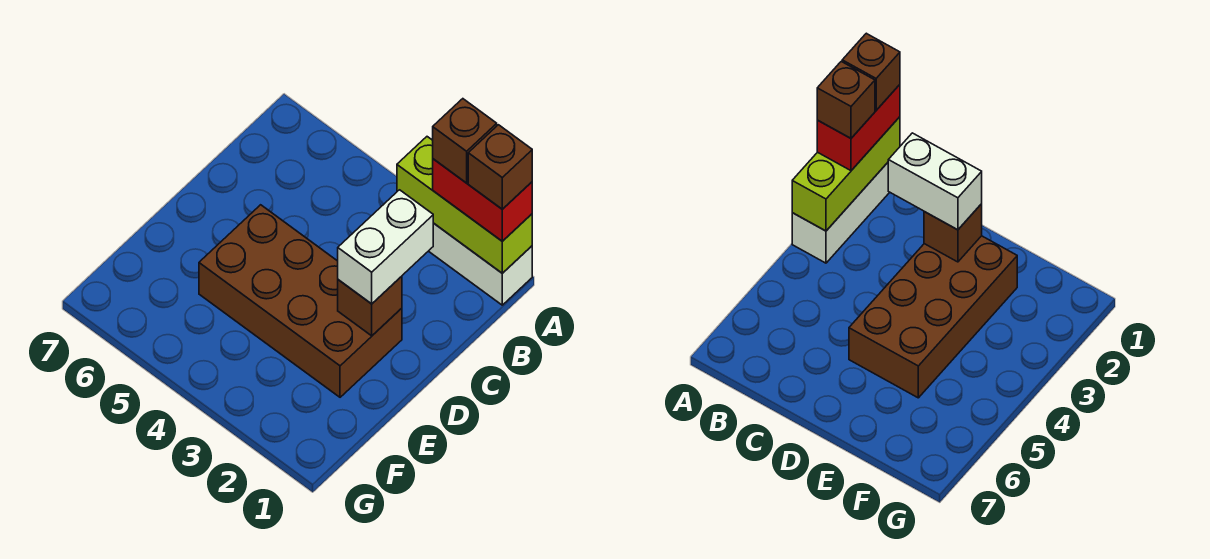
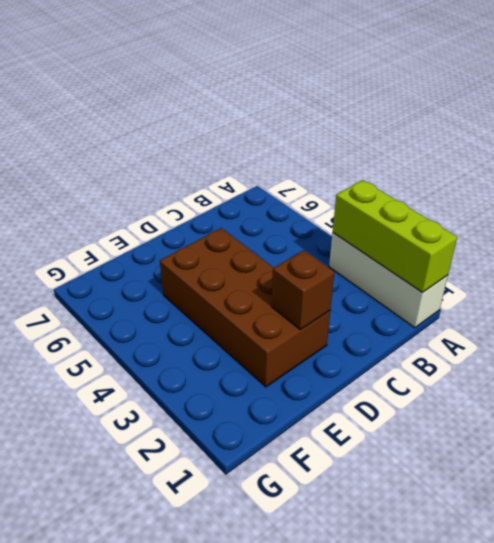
none -> red brick A1:A2 level 3
none -> white brick C2:D2 level 3

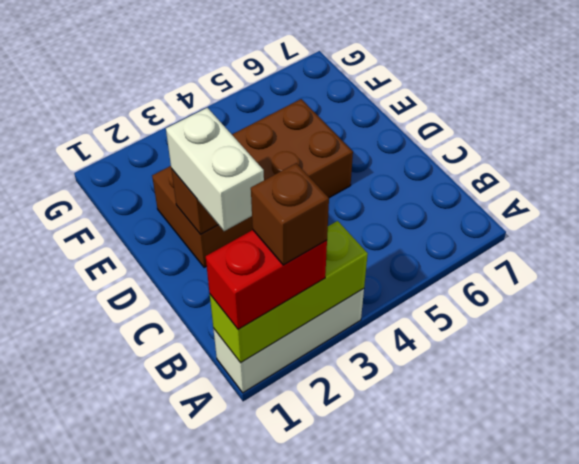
none -> brown brick A1 level 4

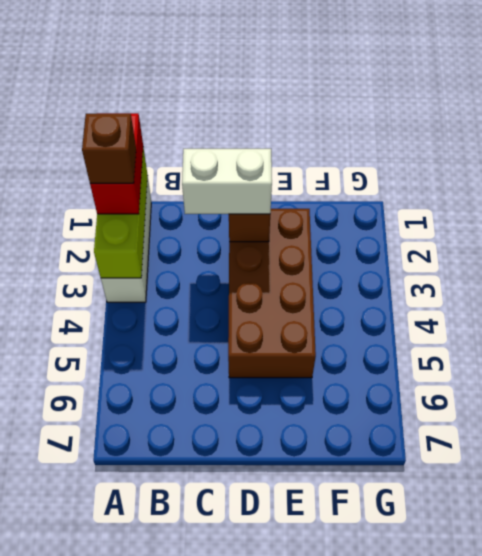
none -> brown brick A1 level 4

